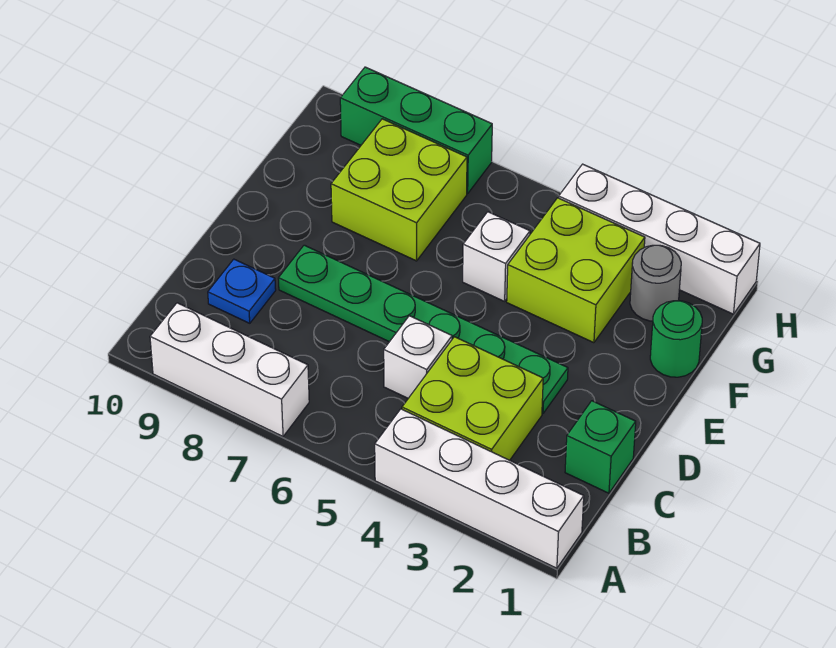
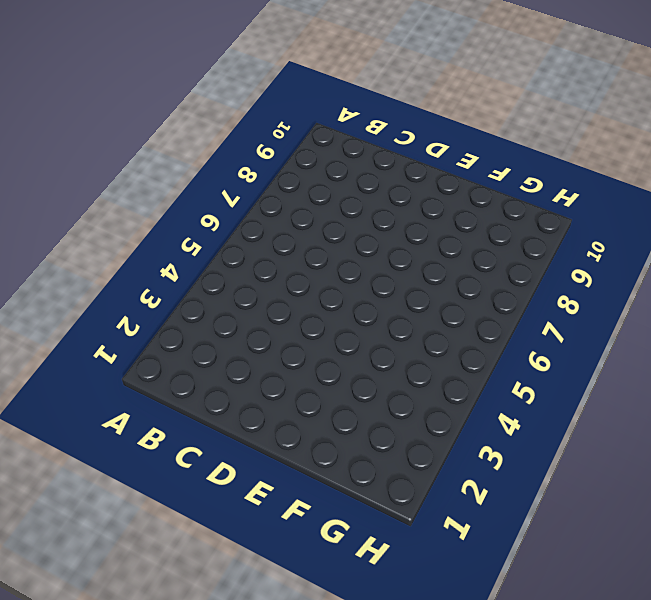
none -> white brick A1:A4 level 1
none -> white brick A7:A9 level 1
none -> lime brick B3:C4 level 1

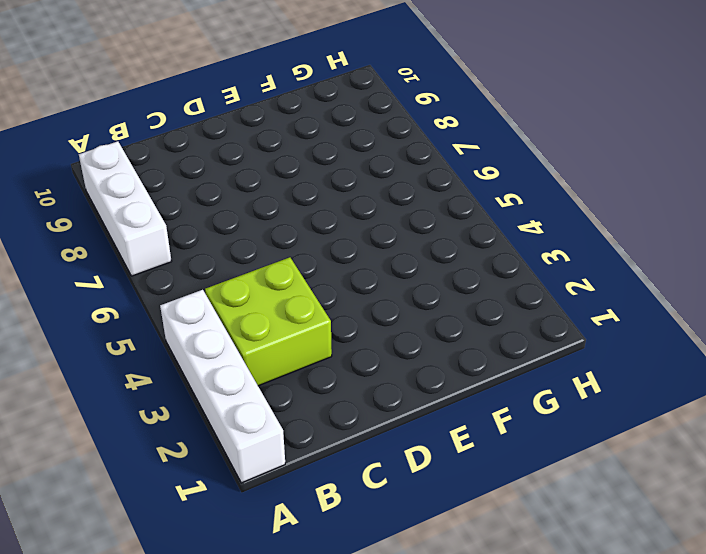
none -> green brick C1 level 1
none -> white brick C5 level 1
none -> blue plate C9 level 1

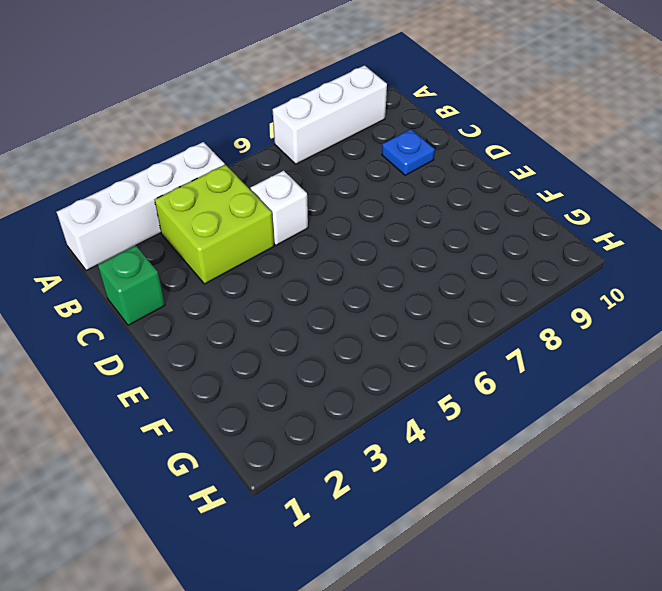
none -> green plate D3:D8 level 1
none -> green round brick F1 level 1
none -> lime brick F3:G4 level 1

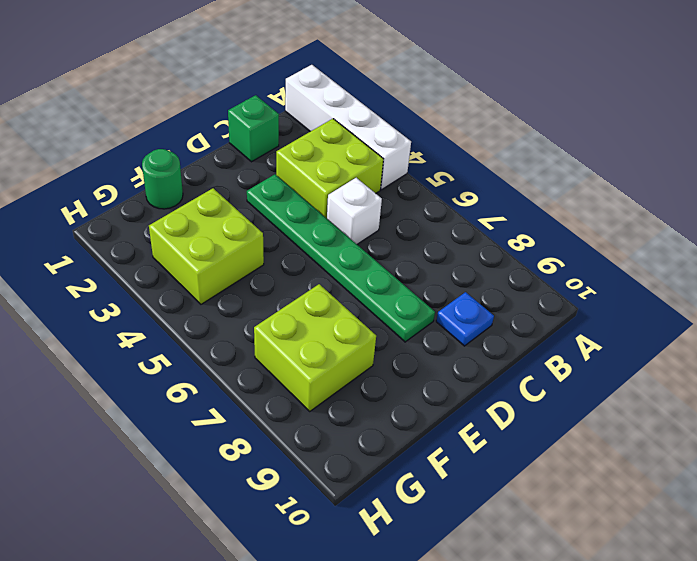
none -> white brick A7:A9 level 1
none -> white brick F5 level 1
none -> grey round brick G2 level 1

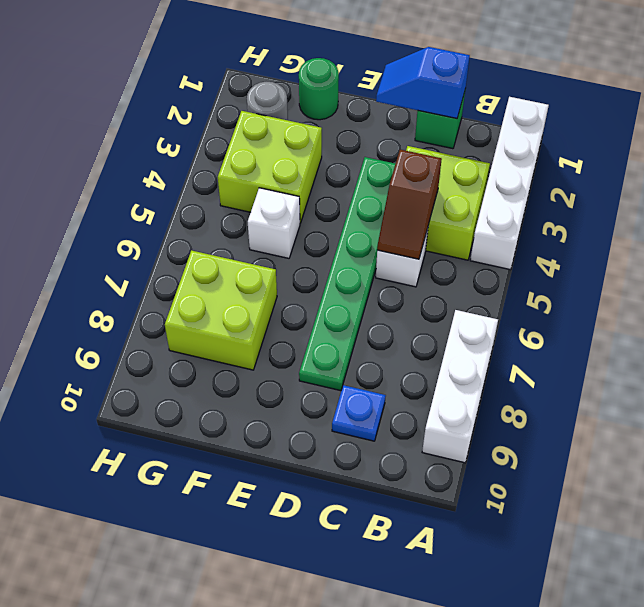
blue slope C1:D1 level 2 top C -> none
brown slope C4:C5 level 2 top 4 -> none
none -> white brick H1:H4 level 1
none -> green brick H7:H9 level 1

